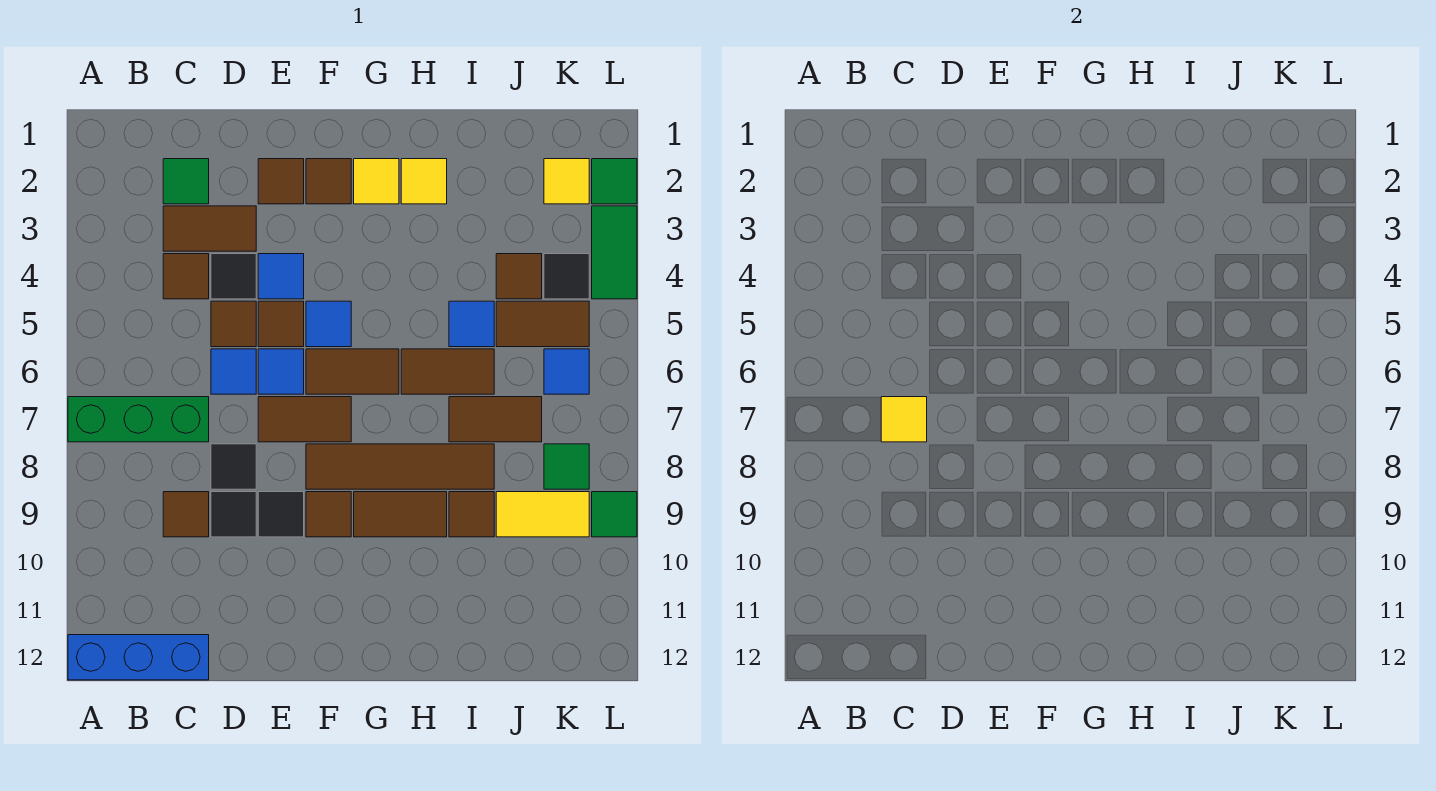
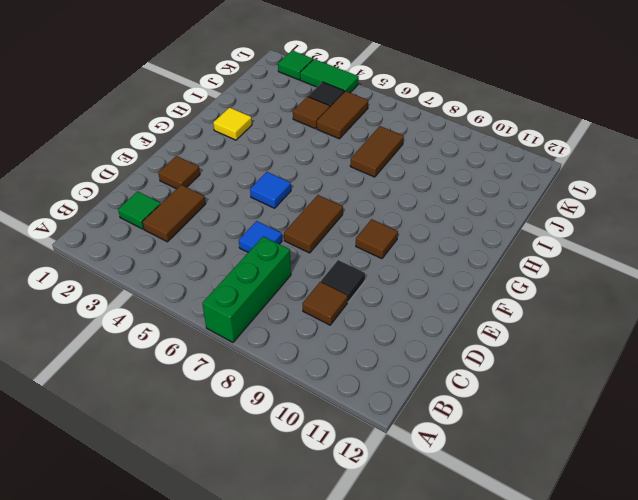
none -> blue brick A12:C12 level 1
none -> brown tile C4 level 1
none -> black tile D4 level 1
none -> brown tile D5 level 1

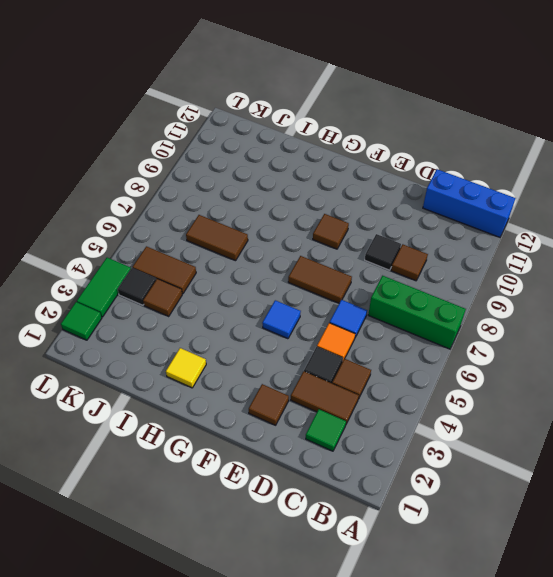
orange tile D5 level 1 -> brown tile D5 level 1
none -> black tile D8 level 1
none -> blue tile E4 level 1
none -> brown tile E5 level 1
none -> blue tile E6 level 1

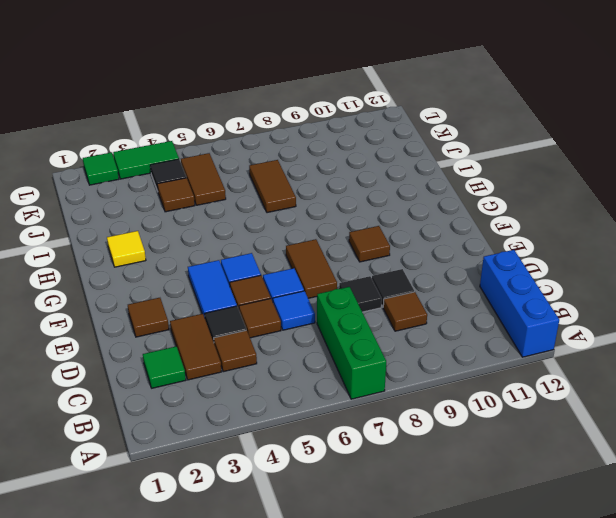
blue tile E4:F4 level 1 -> blue tile E4 level 1
none -> black tile E9 level 1
none -> brown tile F2 level 1
none -> brown tile F6:G6 level 1
none -> brown tile F8:I8 level 1

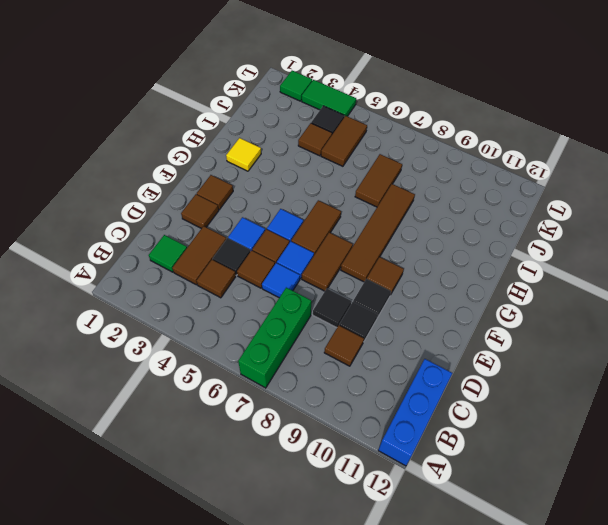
none -> yellow tile G2 level 1
none -> brown tile G9:H9 level 1
none -> brown tile H6:I6 level 1
none -> blue tile I5 level 1

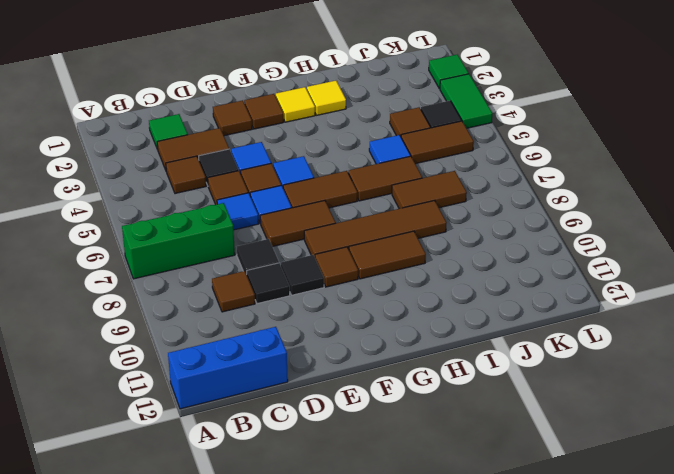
none -> brown tile I9 level 1
none -> yellow tile J9:K9 level 1
none -> yellow tile K2 level 1
none -> blue tile K6 level 1

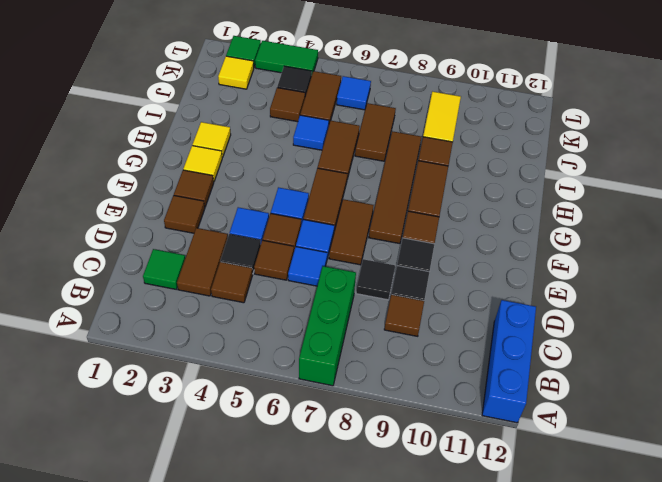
none -> green tile K8 level 1
none -> green tile L9 level 1
none -> yellow tile C7 level 2

